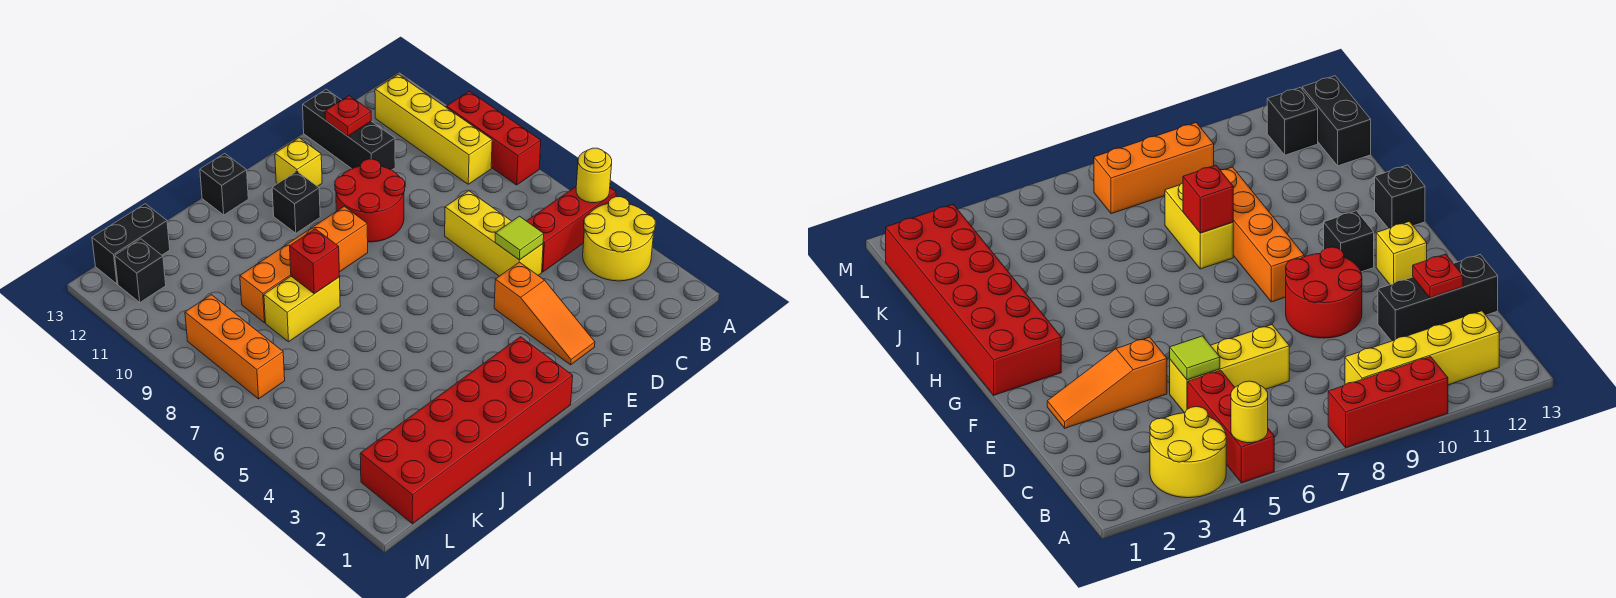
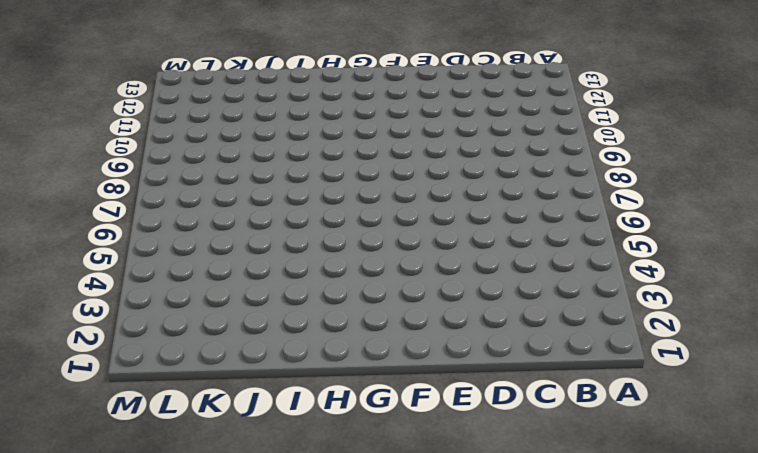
none -> yellow round brick A3:B4 level 1
none -> red brick A5:C5 level 1
none -> red brick A8:A10 level 1

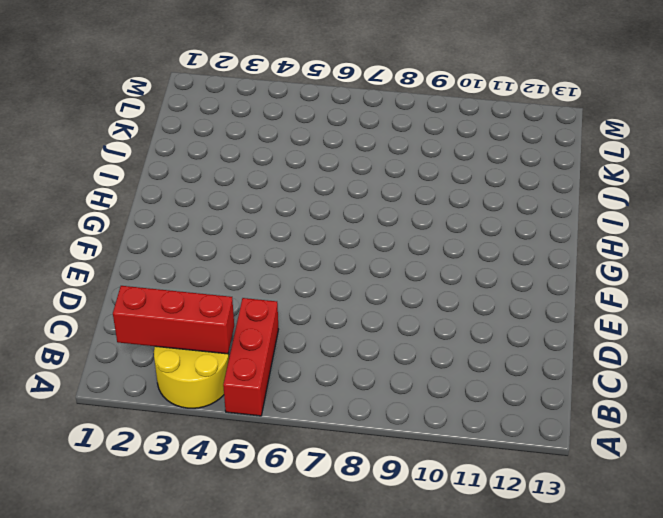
red brick B2:B4 level 2 -> red brick A8:A10 level 1
none -> yellow brick B9:B12 level 1
none -> yellow brick D5:D7 level 1
none -> black brick D11:D13 level 1

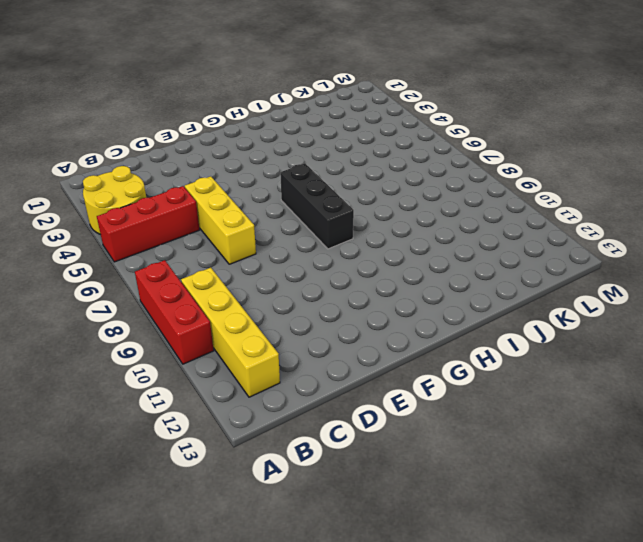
black brick G6:G8 level 1 -> black brick D11:D13 level 1
none -> orange slope E2:E4 level 1 top 4
none -> red round brick E9:F10 level 1
none -> yellow brick F12 level 1

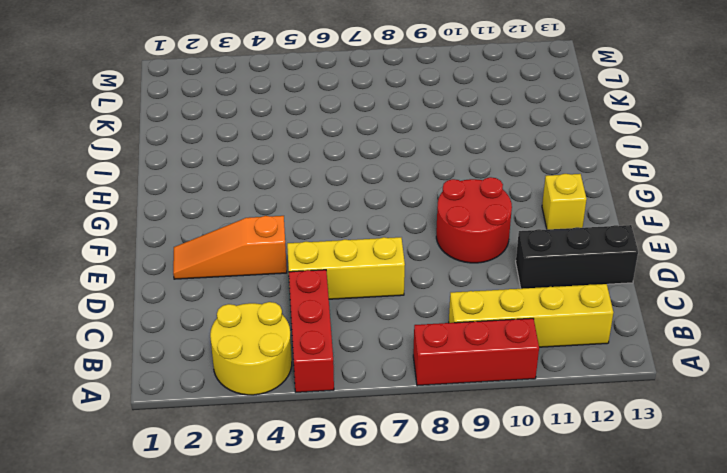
none -> red brick G1:L2 level 1
none -> orange brick G9:J9 level 1
none -> black brick G11 level 1

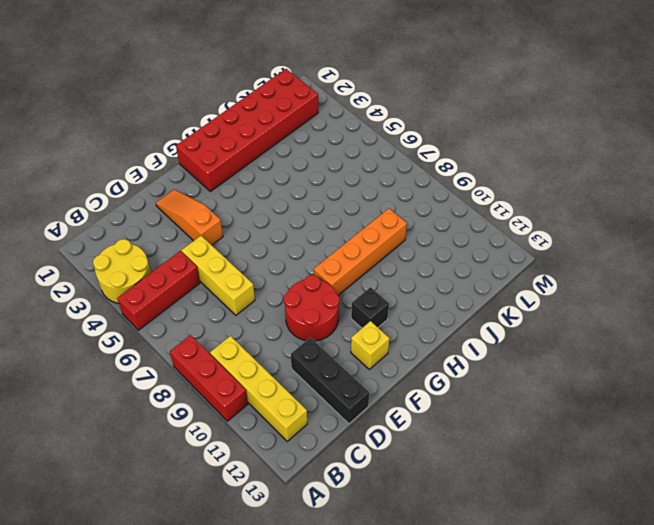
none -> black brick H13 level 1
none -> yellow brick I8:J8 level 1
none -> black brick K13:L13 level 1

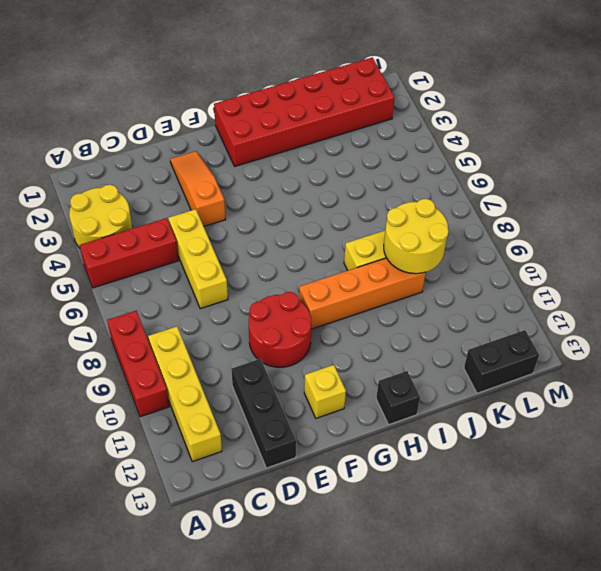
yellow round brick J8:K9 level 2 -> none
none -> black brick G11 level 1
none -> orange brick L7:L9 level 1
none -> black brick L12 level 1

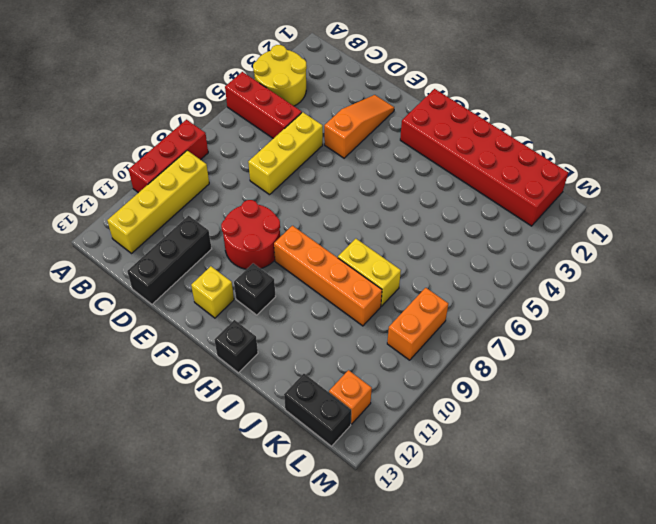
orange brick L8:L9 level 1 -> orange brick L7:L9 level 1
orange brick L12 level 1 -> black brick L12 level 1
none -> yellow round brick A5 level 2
none -> lime tile D5 level 2
none -> red plate D12 level 2

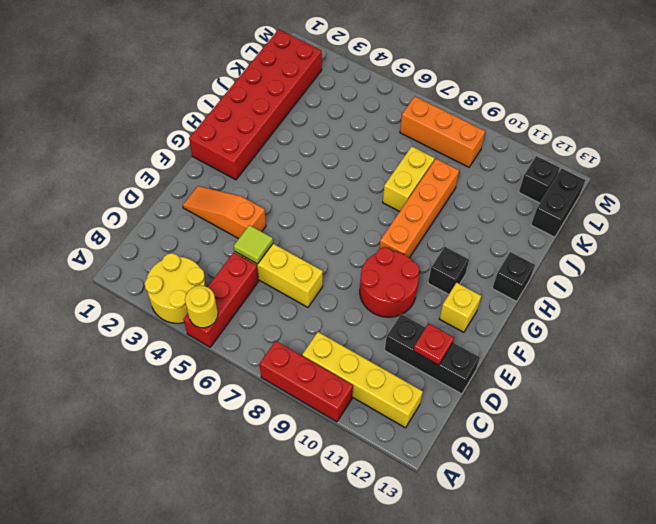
none -> red brick I8 level 2

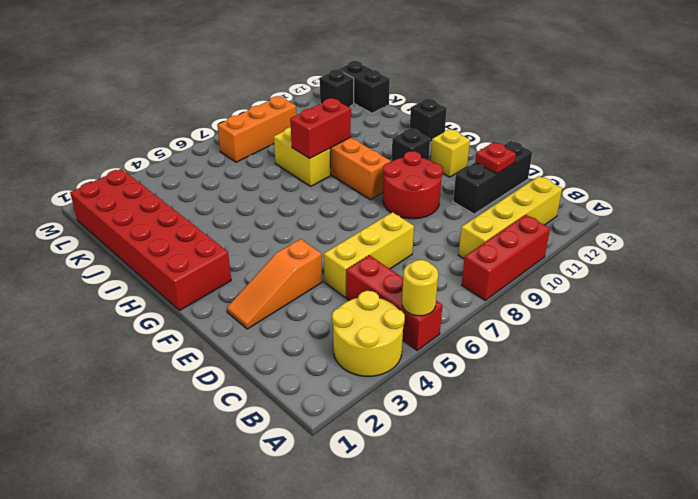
red brick I8:I9 level 2 -> red brick I8 level 2
none -> lime tile D5 level 2

